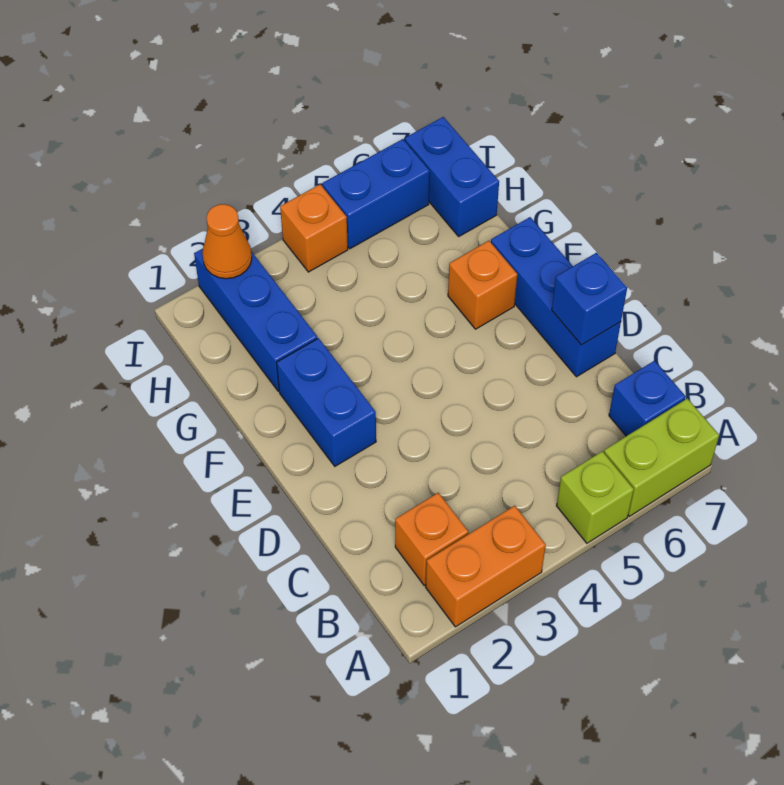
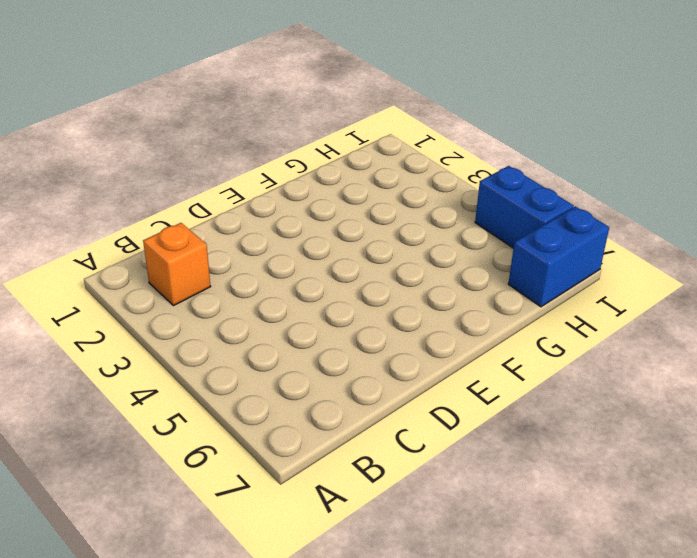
none -> orange brick A2:A3 level 1
none -> lime brick A5 level 1
none -> lime brick A6:A7 level 1

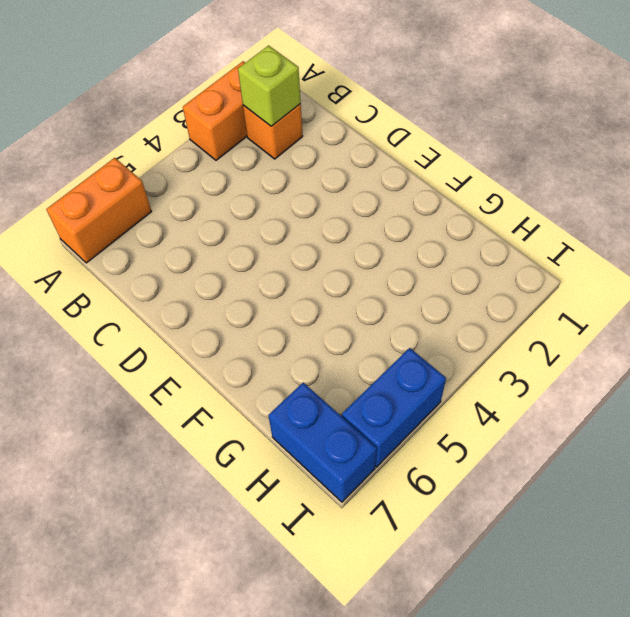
orange brick A6:A7 level 1 -> lime brick A6:A7 level 1
lime brick B2 level 2 -> lime brick A5 level 1
none -> blue brick B7 level 1
none -> blue brick D7:F7 level 1
none -> blue brick E2:F2 level 1

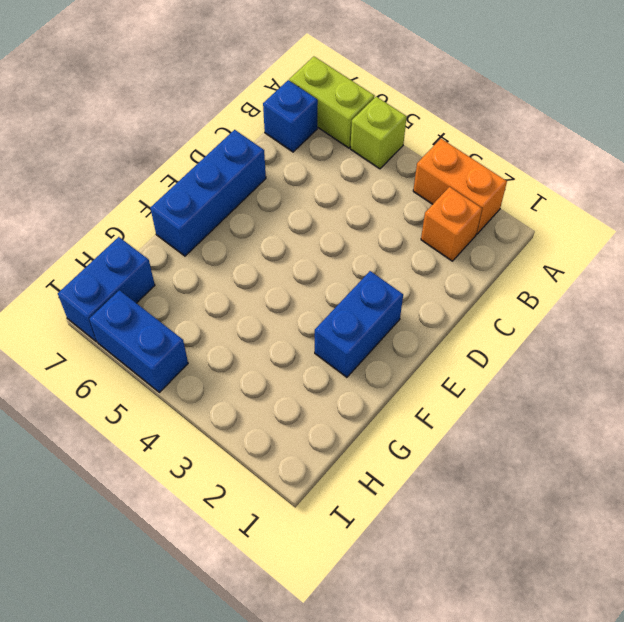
none -> orange brick F6 level 1
none -> blue brick G2:I2 level 1
none -> orange brick I4 level 1

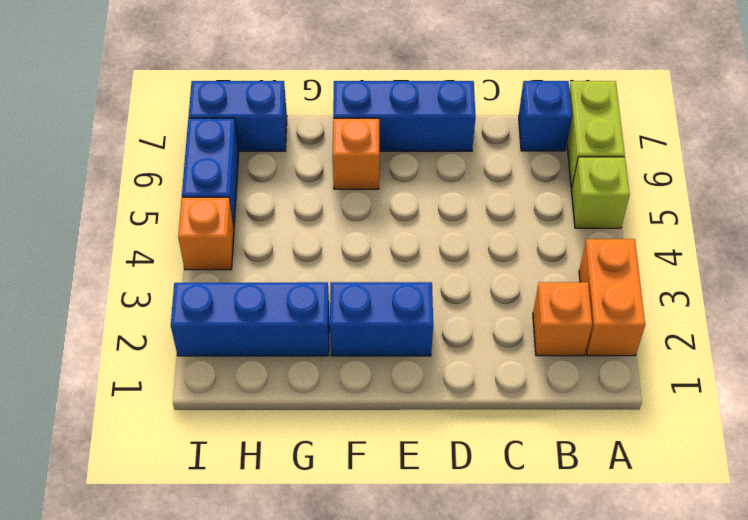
none -> blue brick D7 level 2
none -> orange cone I2 level 2

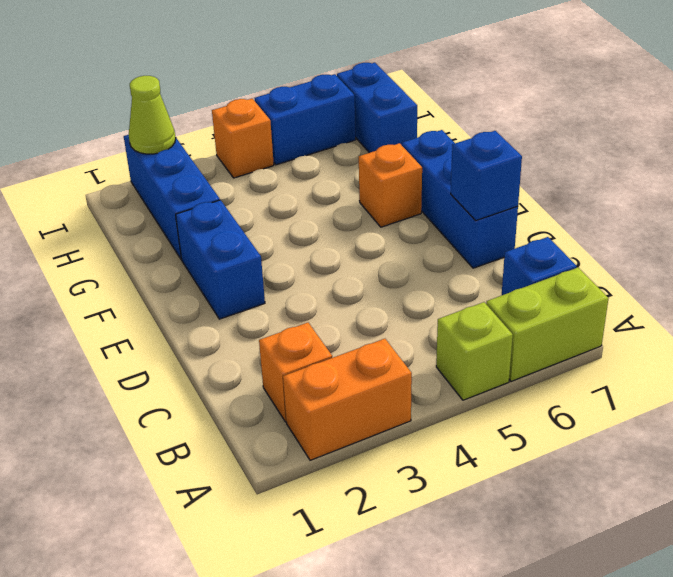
lime cone I2 level 2 -> orange cone I2 level 2

